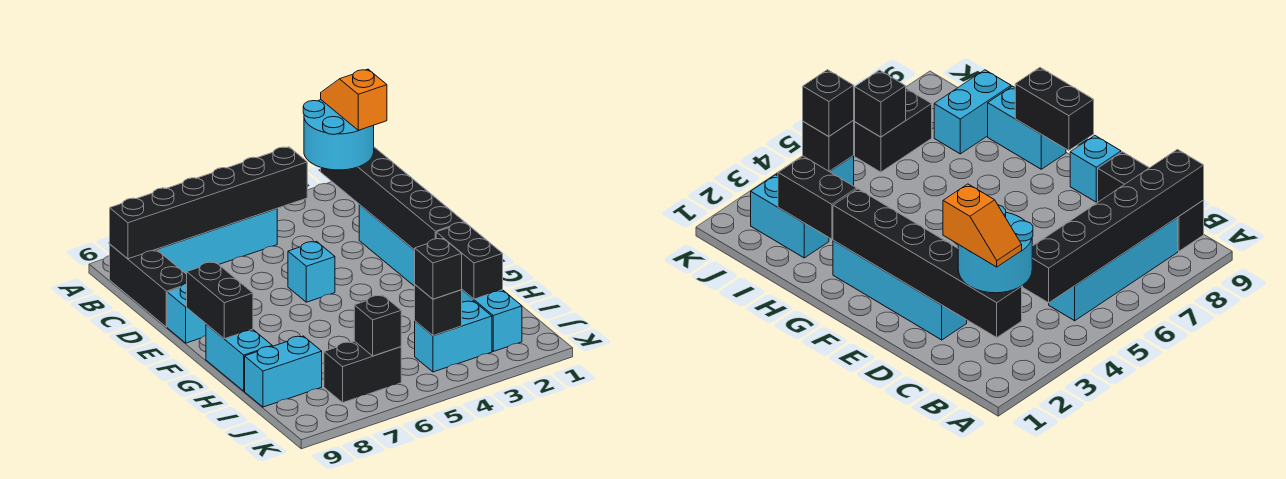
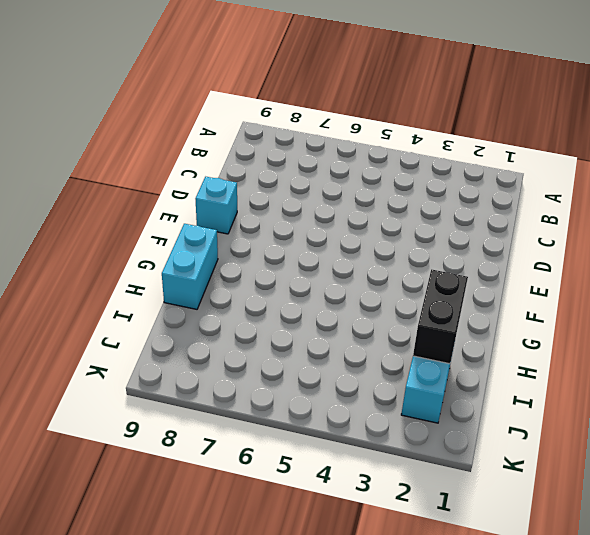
none -> cyan brick B5:B8 level 1
none -> black brick B9:D9 level 1
none -> cyan brick D2:G2 level 1

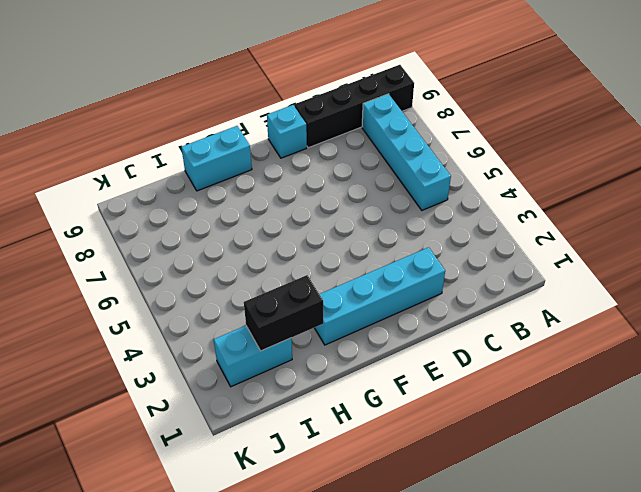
black brick A9:D9 level 1 -> black brick B9:D9 level 1
none -> cyan brick E5 level 1
none -> cyan brick I8:I9 level 1
none -> cyan brick J3:J4 level 1

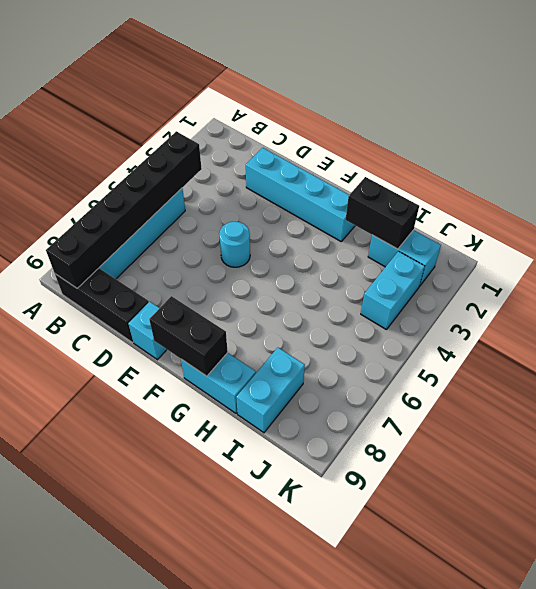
cyan round brick E5 level 1 -> cyan brick E5 level 1
none -> black brick J6:J7 level 1
none -> black brick B2:G2 level 2
none -> black brick J4 level 2

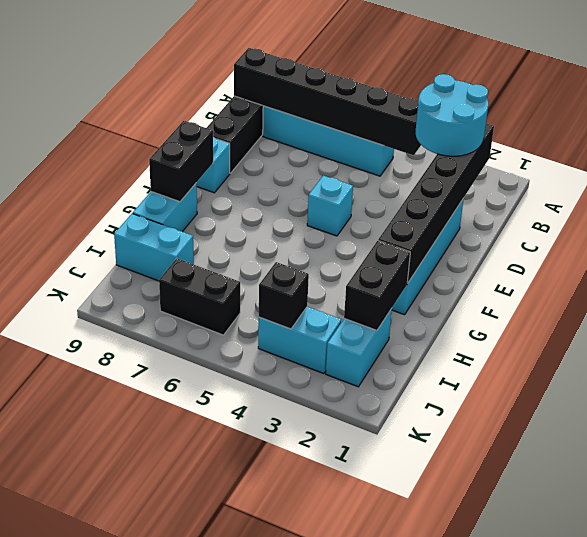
none -> black brick J6 level 2
none -> black brick J4 level 3
none -> orange slope B2:C2 level 4 top C

